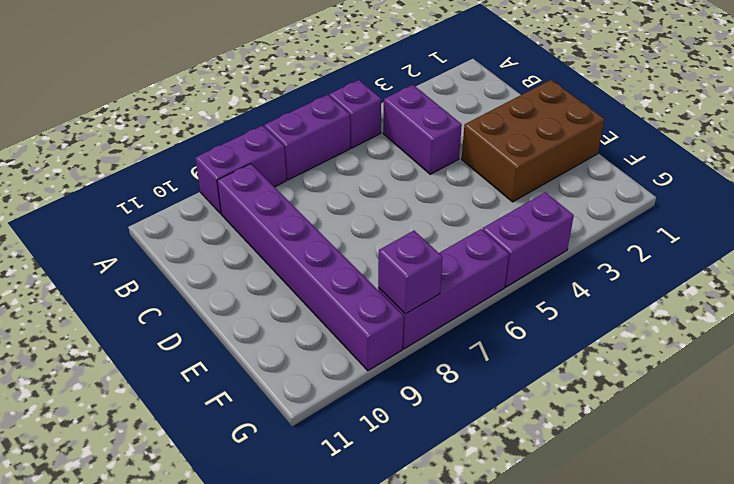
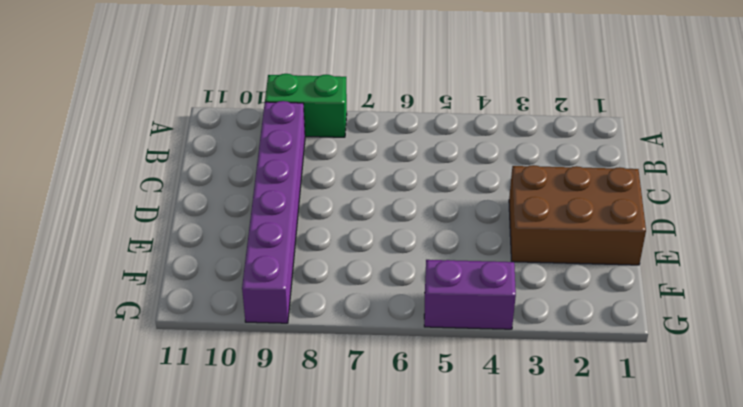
green brick A8:A9 level 1 -> purple brick A8:A9 level 1
none -> purple brick A5 level 1
none -> purple brick A6:A7 level 1

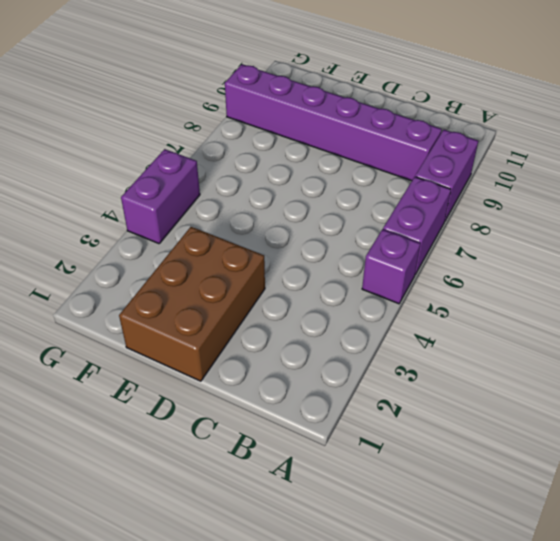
none -> purple brick B4:C4 level 1
none -> purple brick G6:G8 level 1

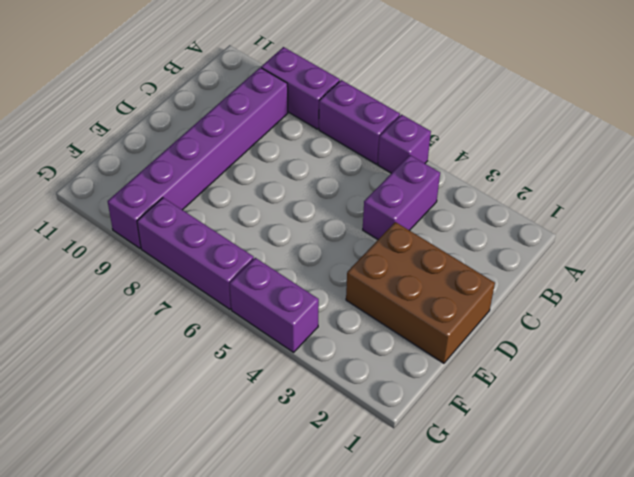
none -> purple brick G8 level 2

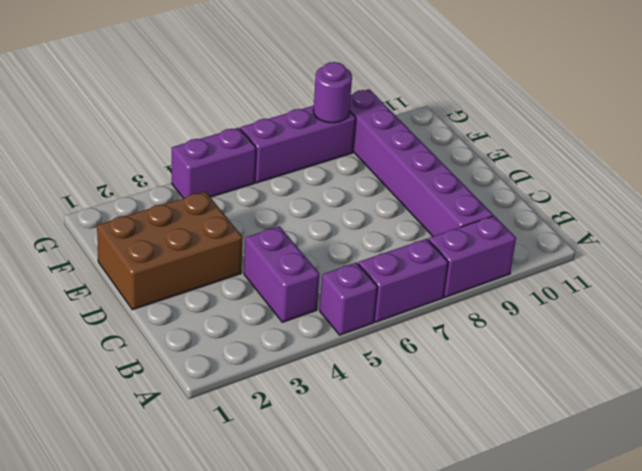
purple round brick G8 level 2 -> purple brick G8 level 2

